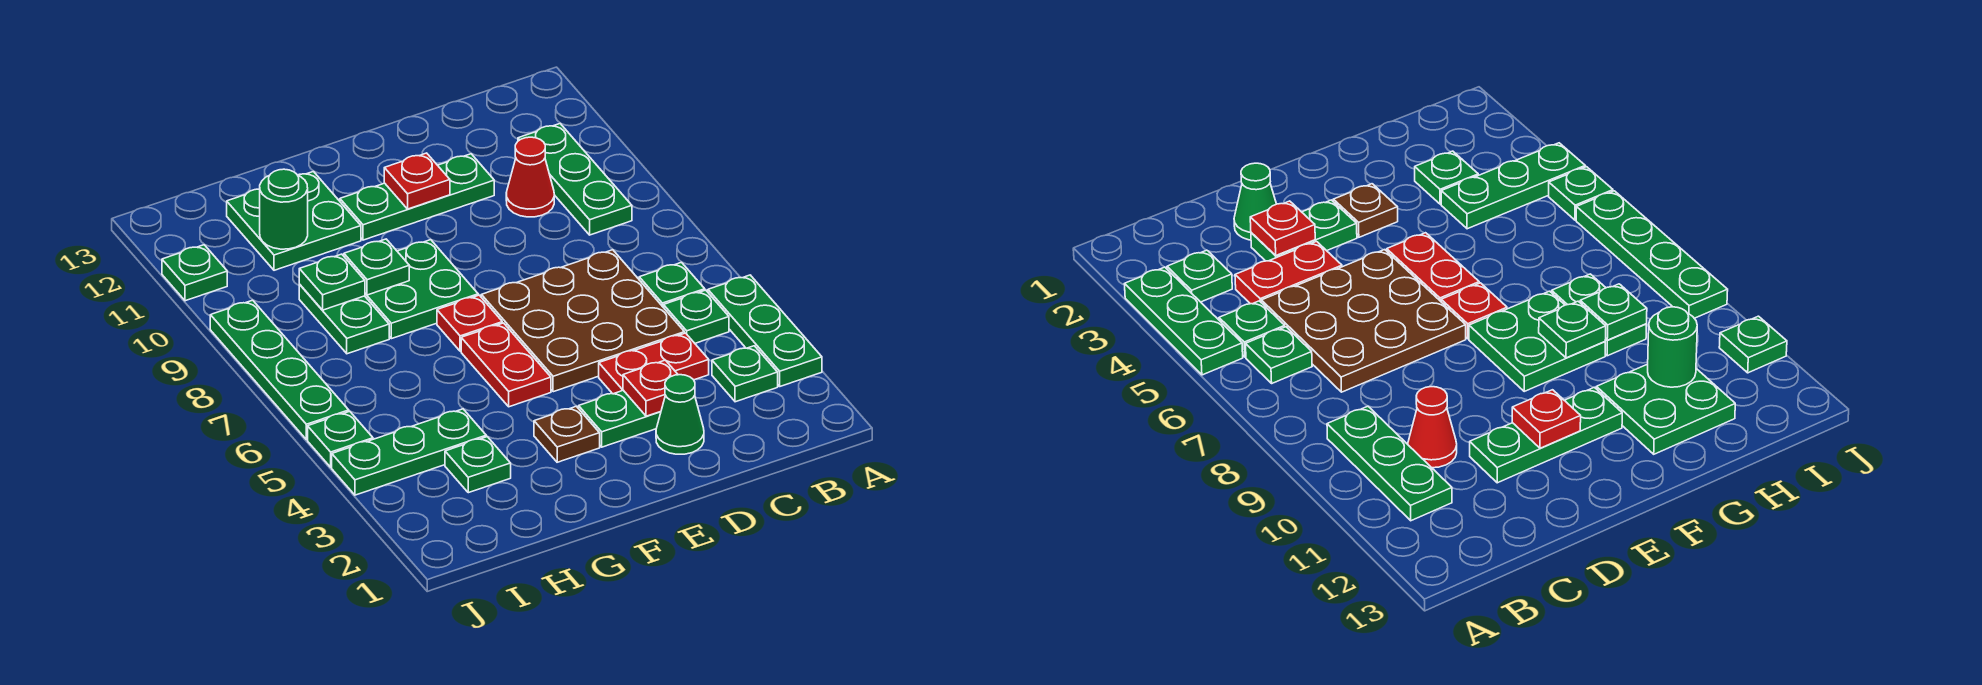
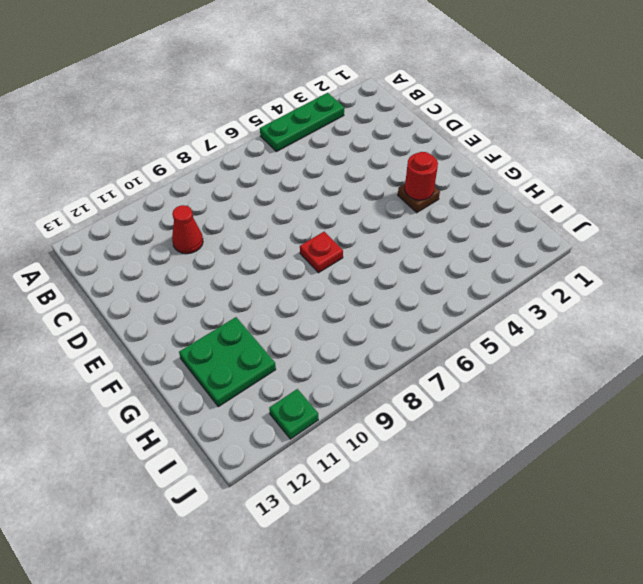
red round brick F3 level 2 -> none
none -> green plate B3 level 1
none -> green plate B5 level 1
none -> green plate B6 level 1

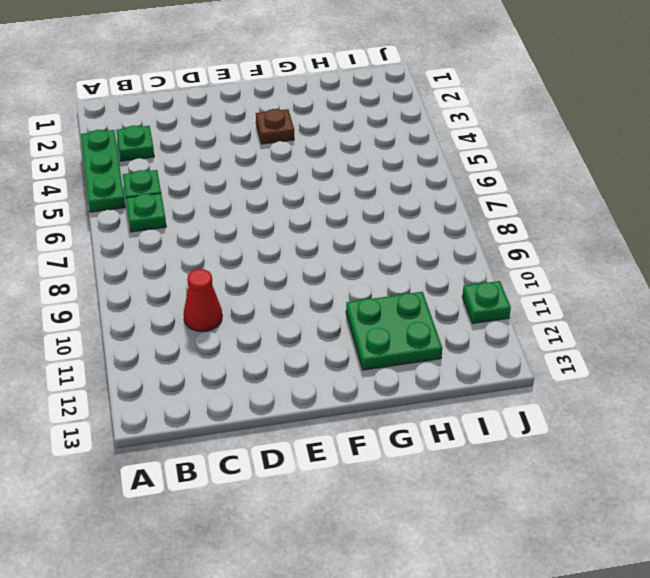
none -> green plate B9:B11 level 1
none -> red plate C4:D4 level 1
none -> brown plate C5:E7 level 1

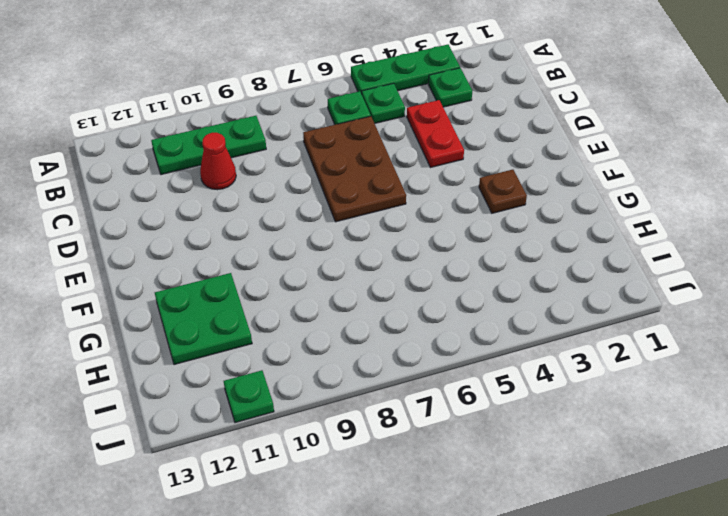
brown plate C6:E7 level 1 -> brown plate C5:E7 level 1
none -> green cone D2 level 1
none -> green plate D3:E3 level 1
none -> green plate D11:F11 level 1

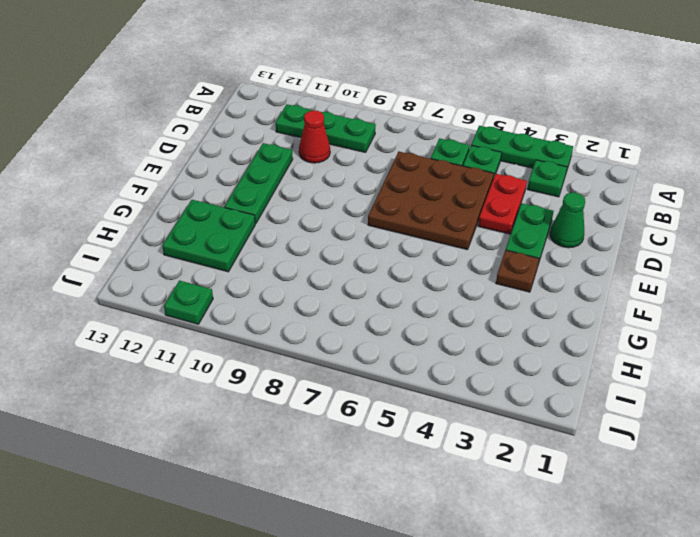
none -> red plate F5:F6 level 1
none -> red plate F7 level 1
none -> green plate F8:G9 level 1

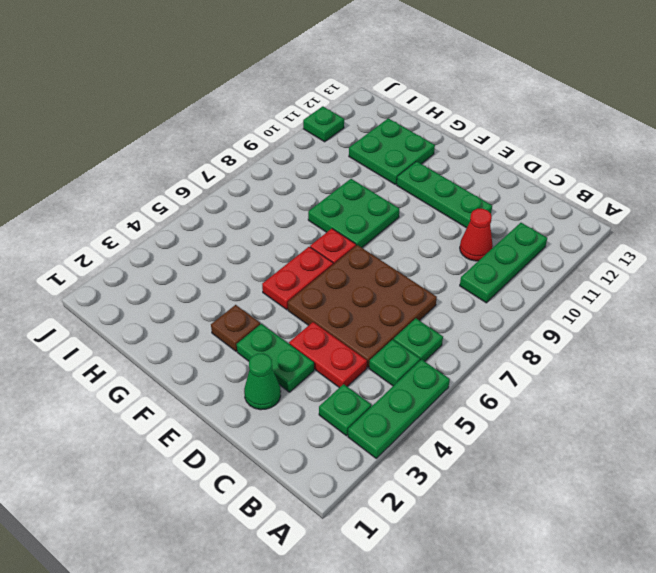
none -> green plate H3 level 1
none -> green plate H4:J4 level 1
none -> green plate H8:H9 level 1

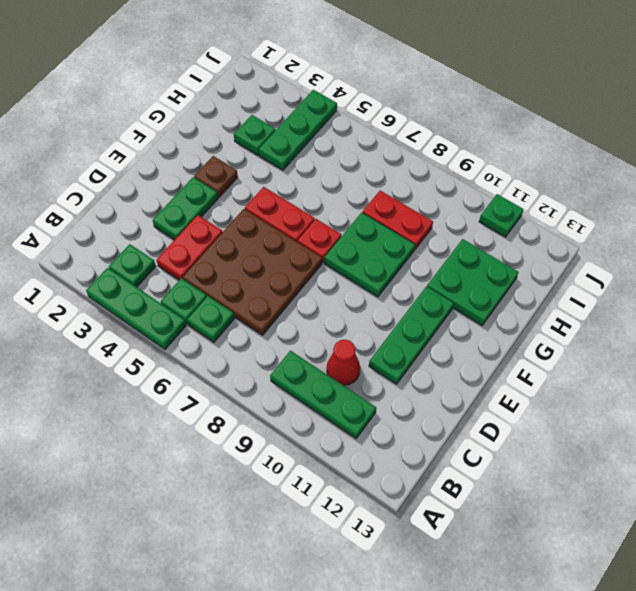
red plate H8:H9 level 1 -> green plate H8:H9 level 1
none -> green cone D2 level 1
none -> green plate J5 level 1
none -> green plate J6:J9 level 1

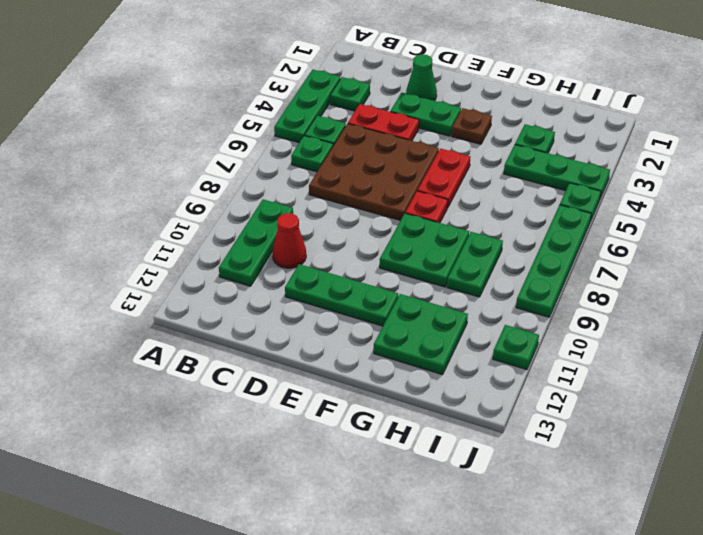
none -> red plate D3 level 2
none -> red plate E11 level 2
none -> green plate G9 level 2

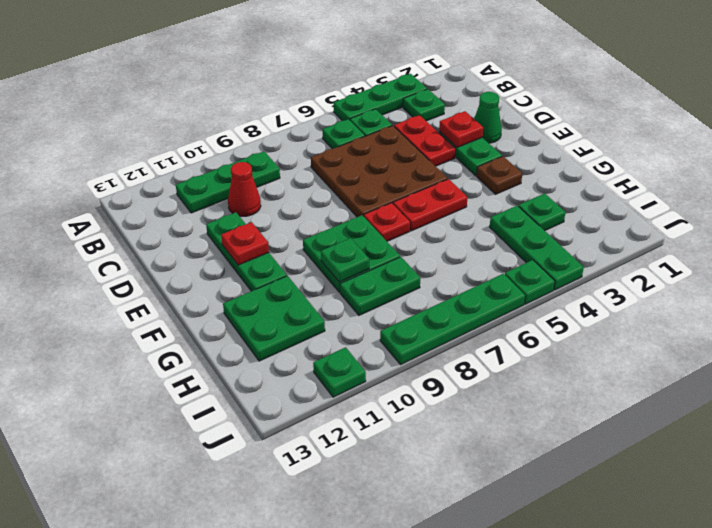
none -> green plate H9 level 2
none -> green round brick H11 level 2

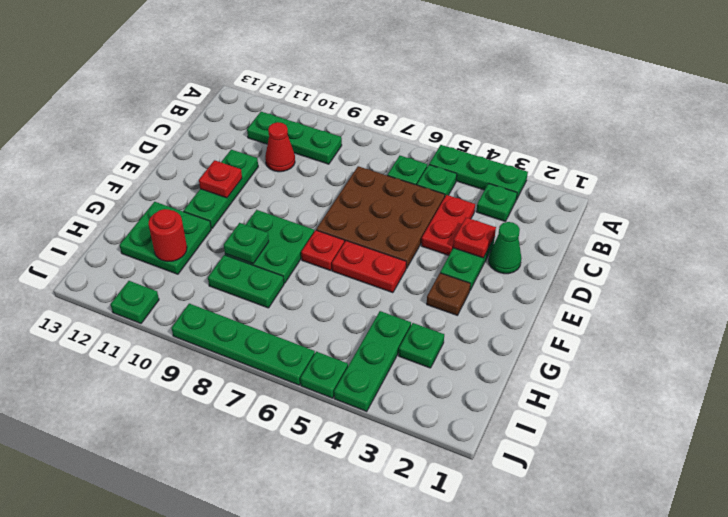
red round brick H11 level 2 -> green round brick H11 level 2
none -> green plate H9 level 2

